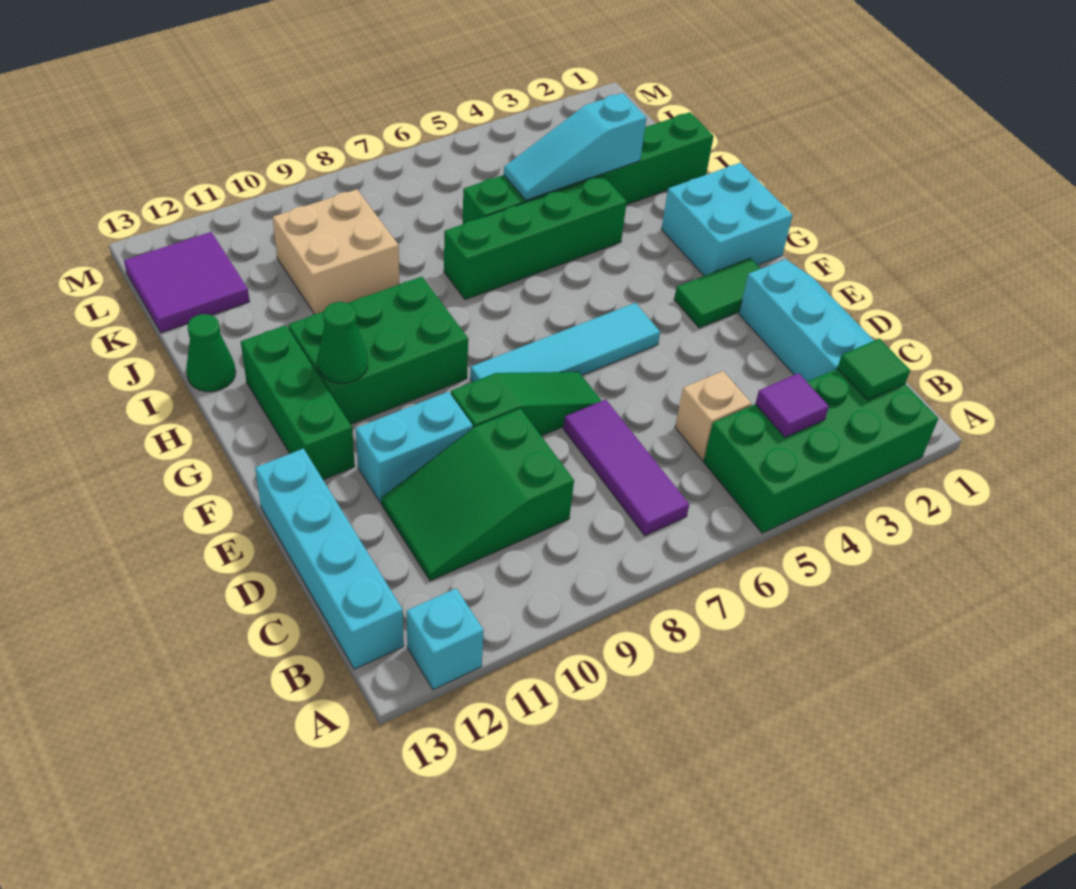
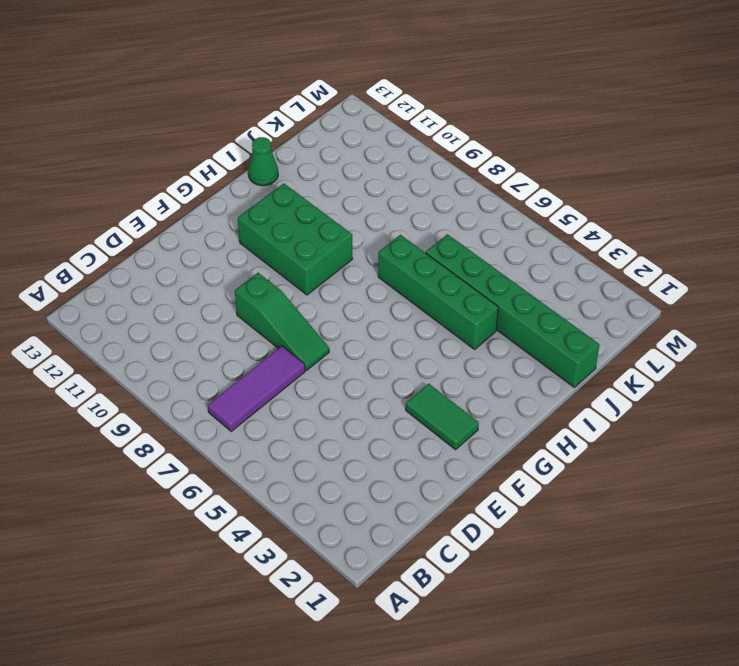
none -> green brick A2:B5 level 1
none -> cyan brick A12 level 1
none -> cyan brick B13:E13 level 1

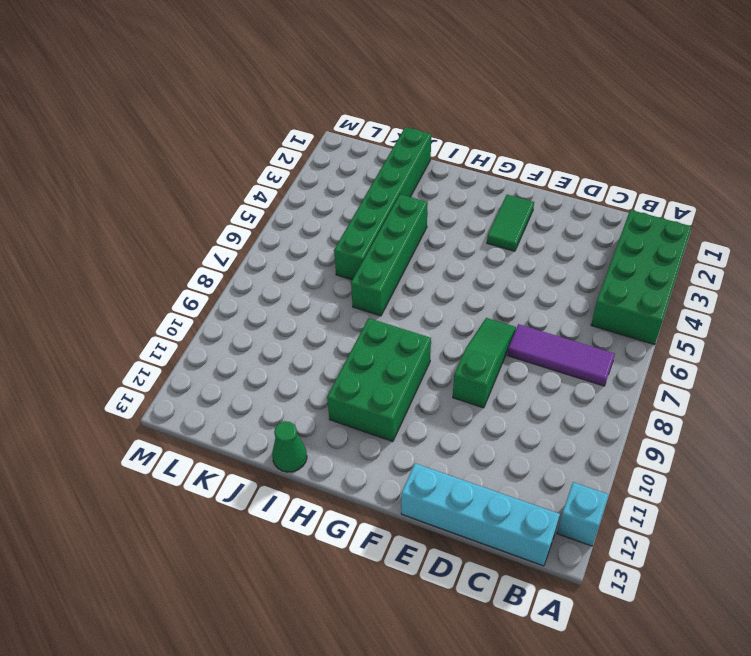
none -> cyan slope C1:E2 level 1 top 2
none -> tan brick C5 level 1
none -> green slope C9:D11 level 1 top 9

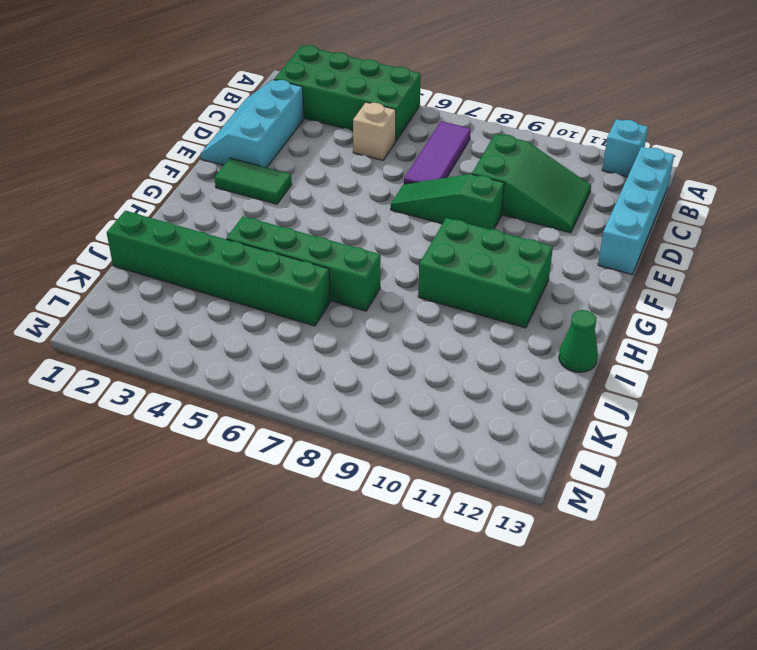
none -> cyan brick E10:E11 level 1
none -> cyan tile F5:F8 level 1
none -> green brick F12:H12 level 1

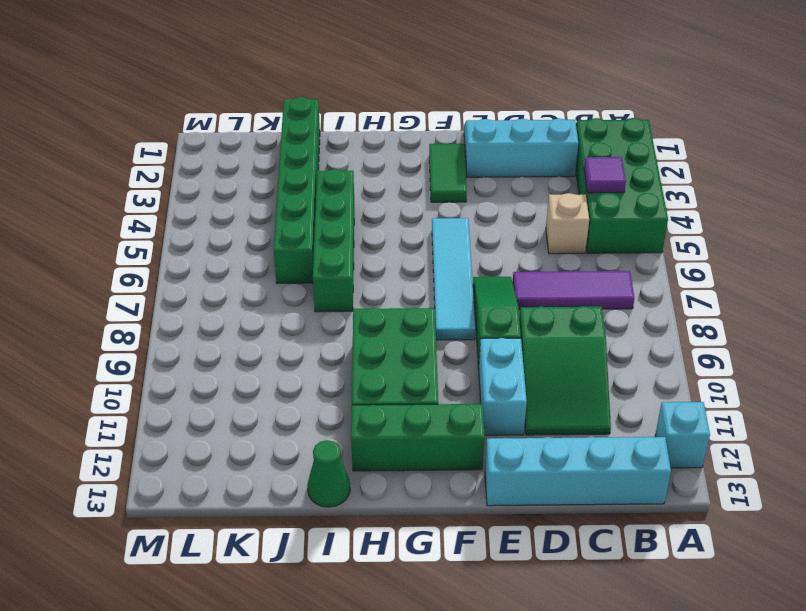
none -> cyan brick G1:H2 level 1
none -> tan brick J9:K10 level 1
none -> purple tile K12:L13 level 1

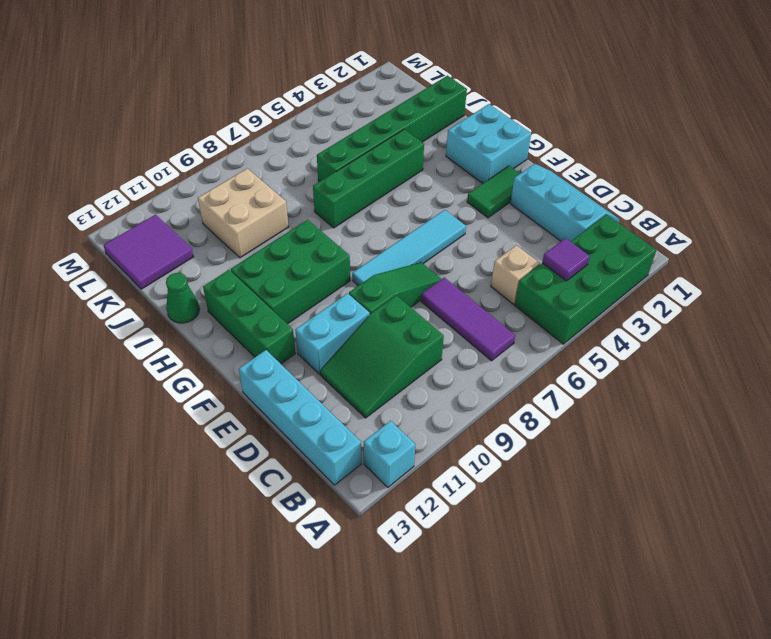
none -> green tile B2 level 2
none -> green cone G11 level 2
none -> cyan slope J3:J5 level 2 top 3

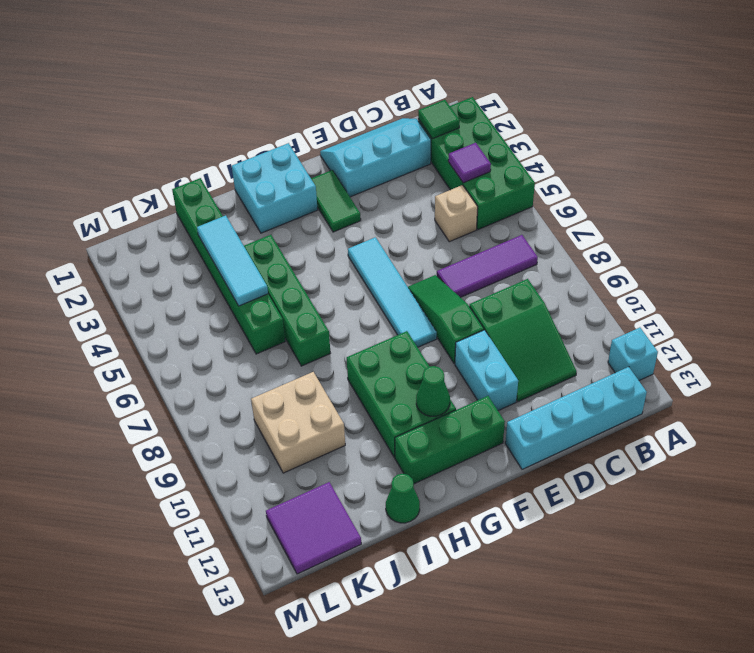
cyan tile J3:J5 level 2 -> cyan slope J3:J5 level 2 top 3

